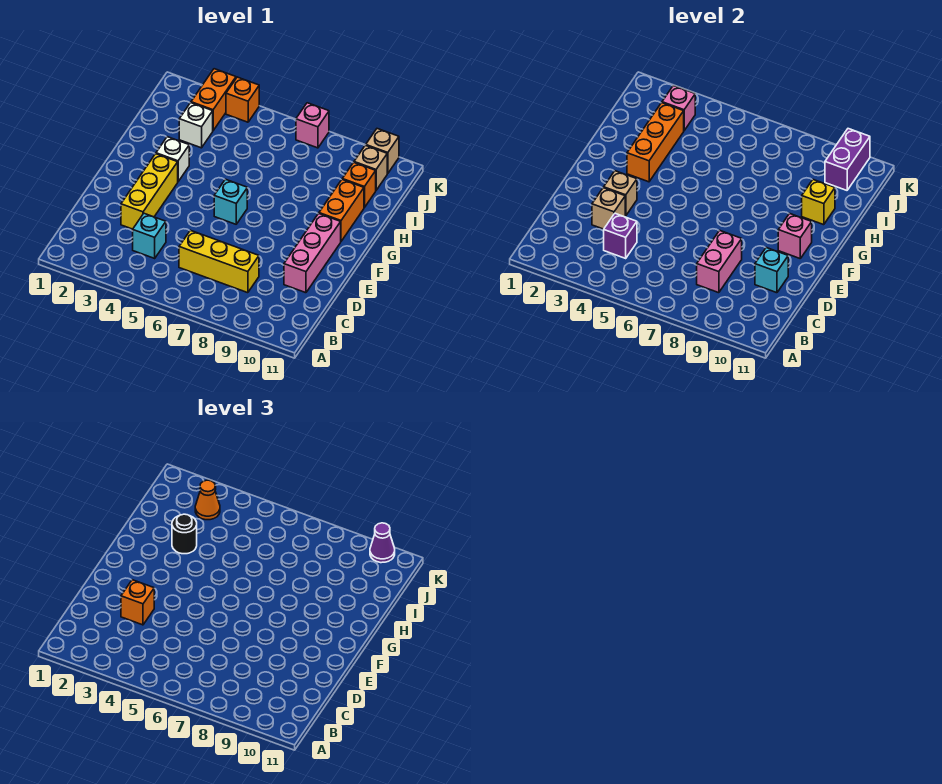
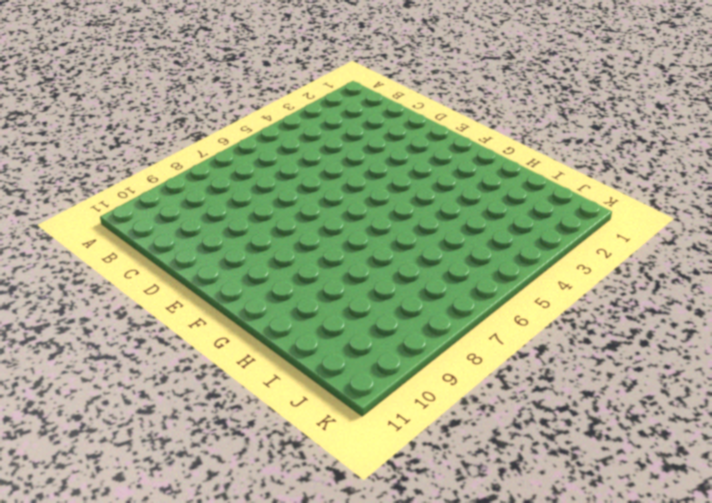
none -> cyan brick C4 level 1
none -> yellow brick C6:C8 level 1
none -> yellow brick D3:F3 level 1

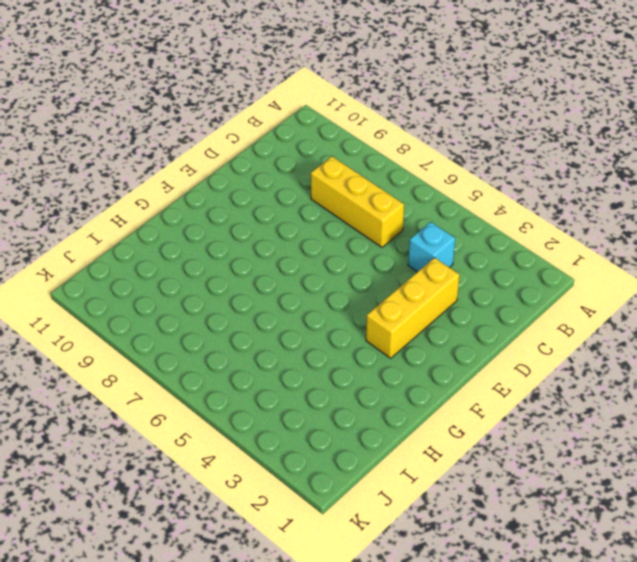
none -> pink brick D10:F10 level 1
none -> cyan brick F6 level 1
none -> white brick G3 level 1

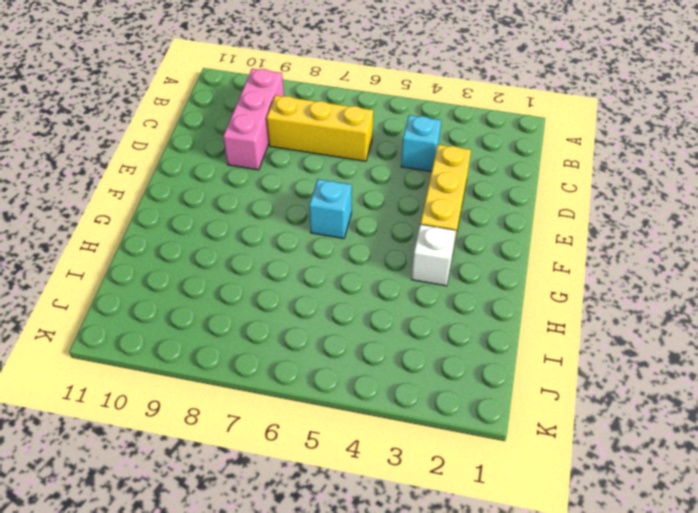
pink brick B9:D9 level 1 -> pink brick D10:F10 level 1
none -> orange brick G10:H10 level 1
none -> white brick I3 level 1
none -> orange brick I10 level 1

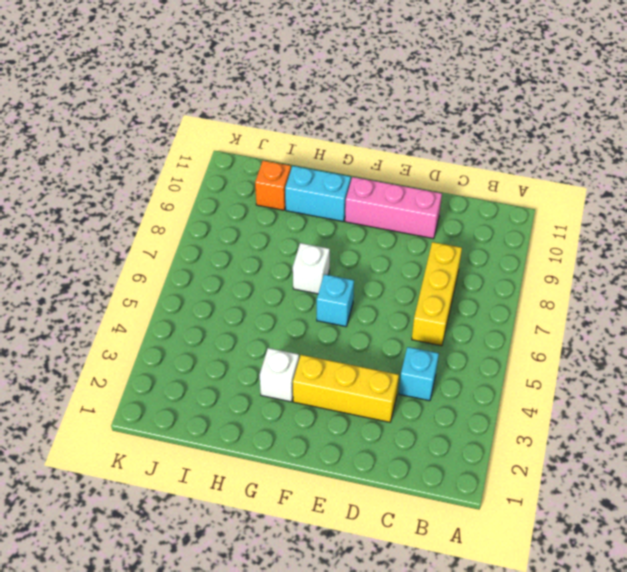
white brick G7 level 1 -> white brick I3 level 1
cyan brick G10:H10 level 1 -> orange brick G10:H10 level 1
none -> orange brick J3:K3 level 1
none -> tan brick J10 level 1
none -> orange brick K4 level 1

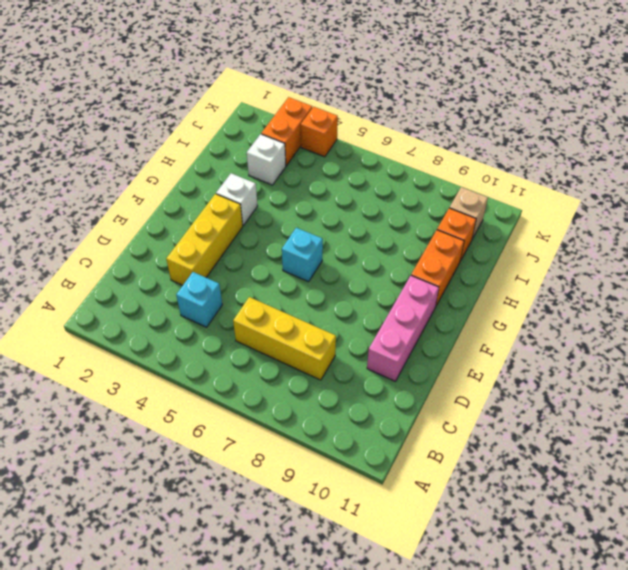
none -> pink brick K7 level 1
none -> tan brick K10 level 1
none -> purple brick C4 level 2

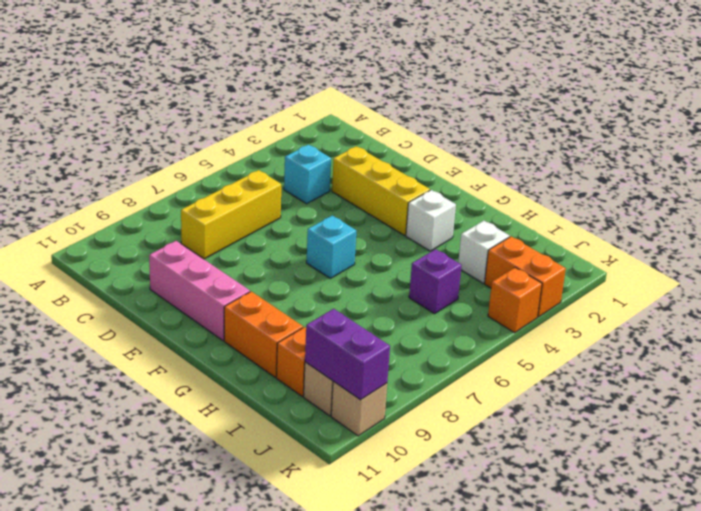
purple brick I5 level 1 -> purple brick C4 level 2
none -> pink brick K7 level 1
none -> pink brick C8:D8 level 2
none -> tan brick D3 level 2

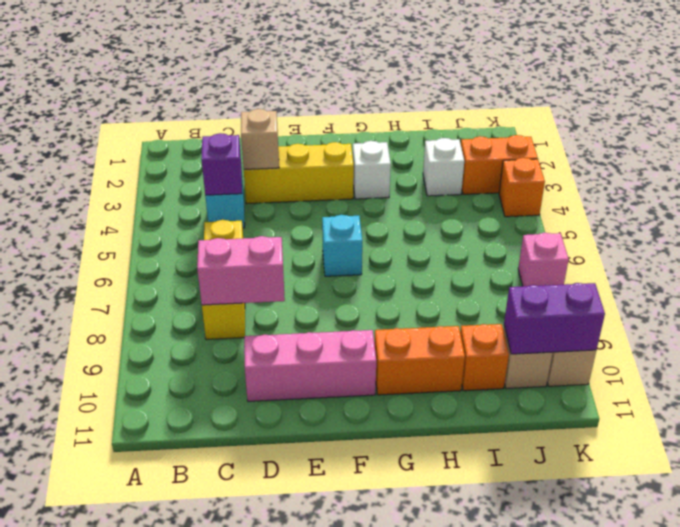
none -> cyan brick D10 level 2
none -> tan brick E3 level 2
none -> pink brick F10 level 2

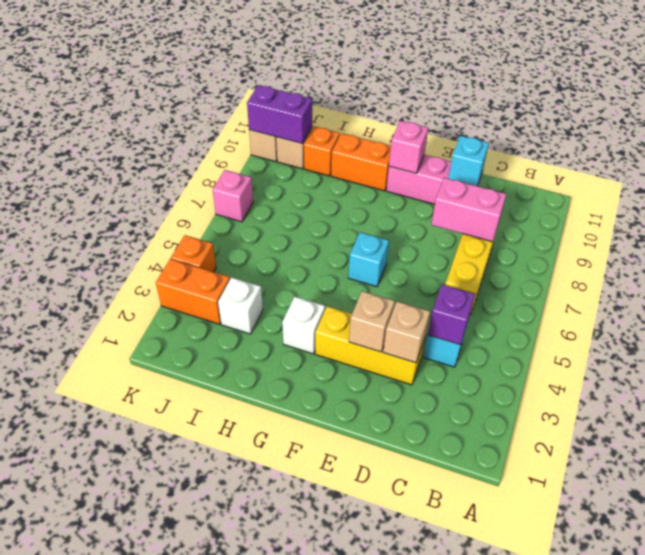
none -> orange brick G3:I3 level 2
none -> yellow brick H10 level 2
none -> pink brick J3 level 2

